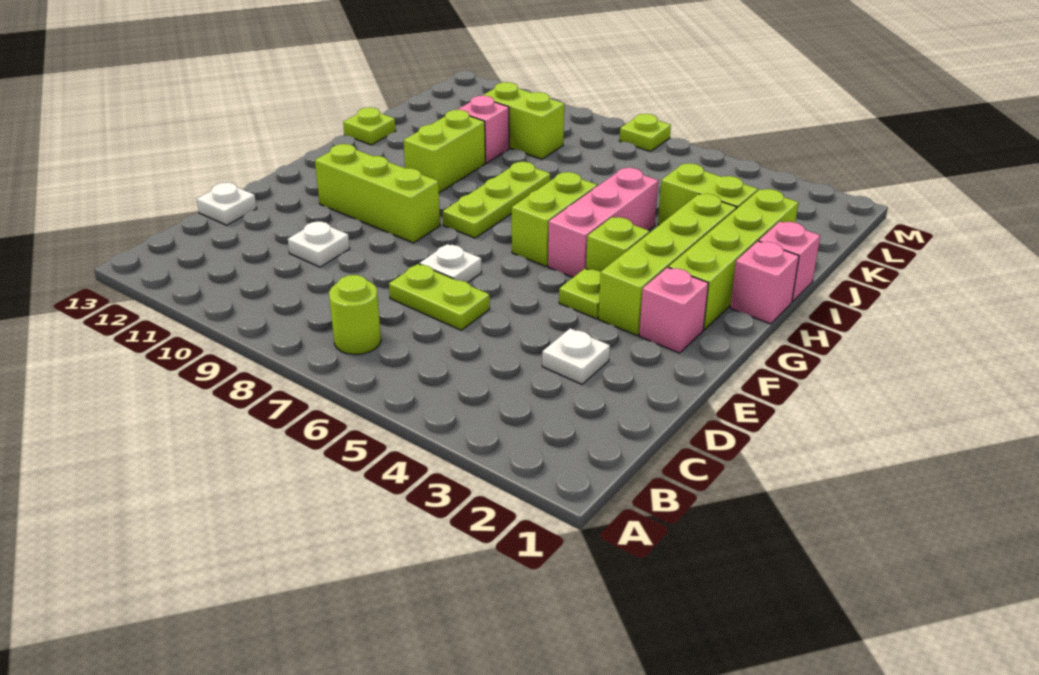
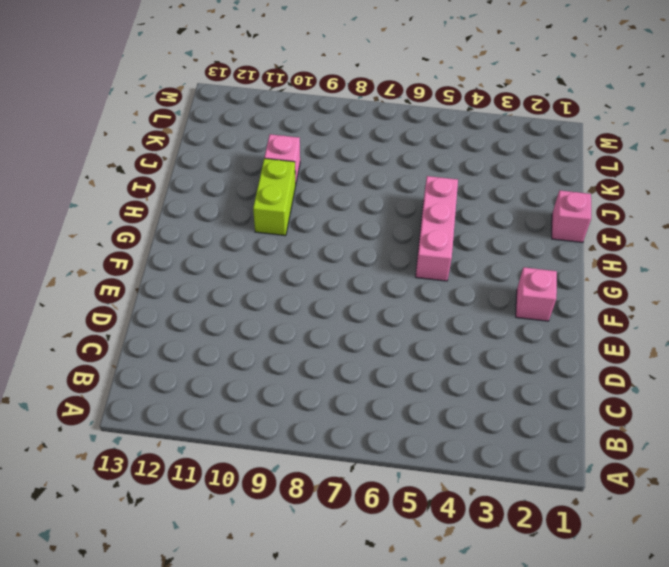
none -> lime round brick B7 level 1
none -> white plate D3 level 1
none -> lime plate D6:D7 level 1

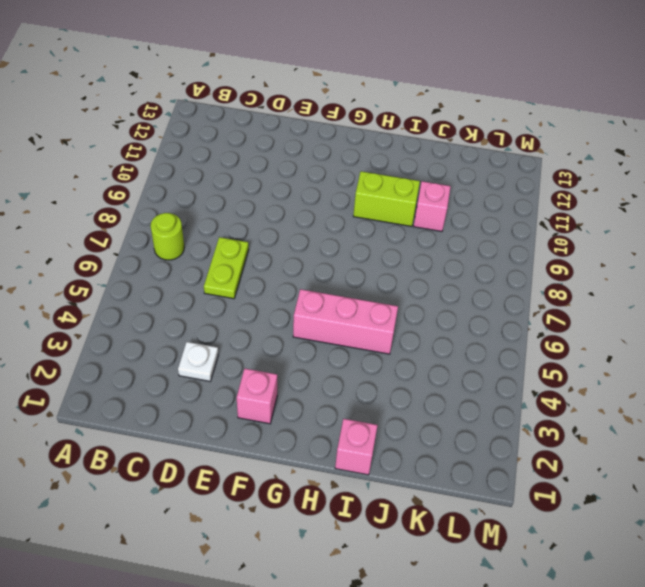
none -> white plate D10 level 1
none -> white plate D13 level 1
none -> white plate E7 level 1

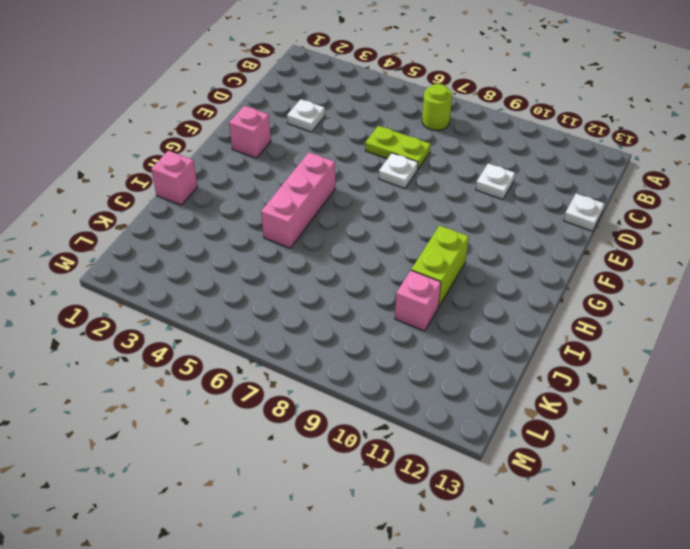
none -> lime brick F3:I3 level 1
none -> lime plate F4 level 1
none -> lime brick F9:F11 level 1

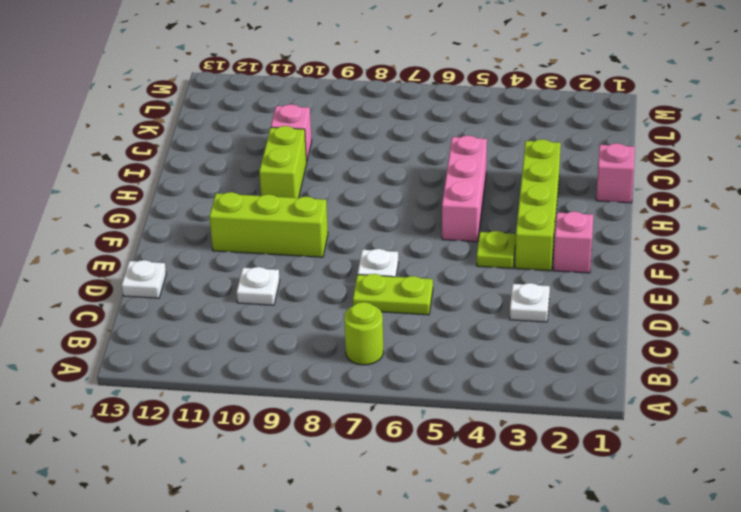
none -> lime brick G2:J2 level 1
none -> lime brick G4 level 1
none -> lime brick G6:H6 level 1

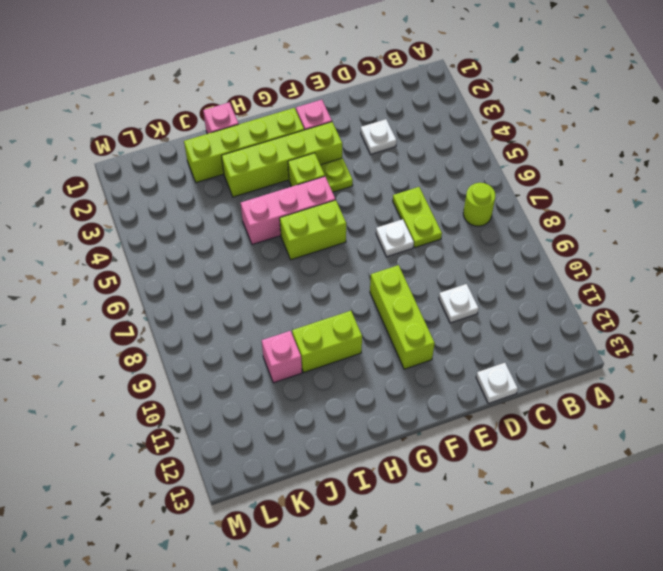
none -> lime plate G8:I8 level 1
none -> pink brick H1 level 1
none -> lime plate I13 level 1

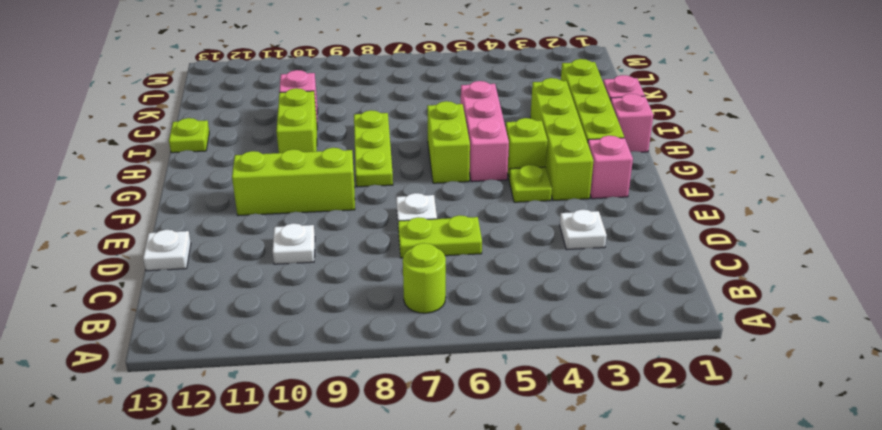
none -> lime brick J3:J4 level 1
none -> lime brick K9:K10 level 1
none -> lime plate M7 level 1

